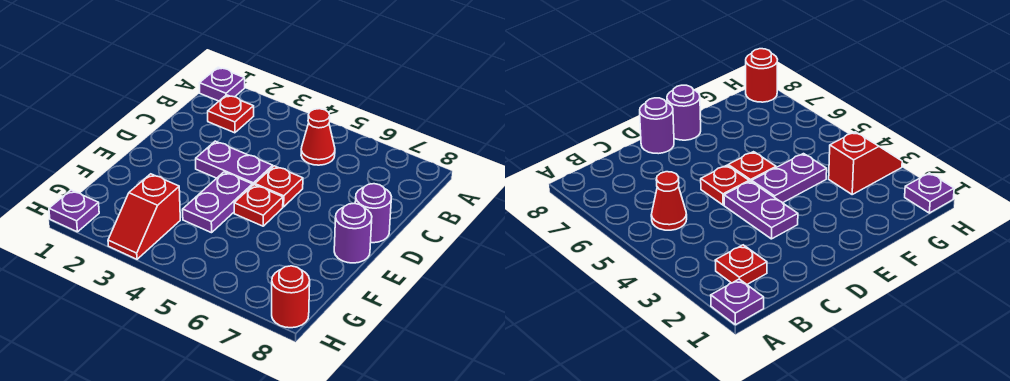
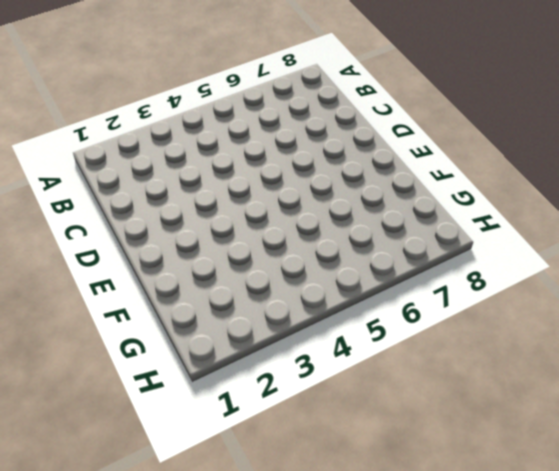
none -> purple plate A1 level 1
none -> red plate B2 level 1
none -> red cone B5 level 1

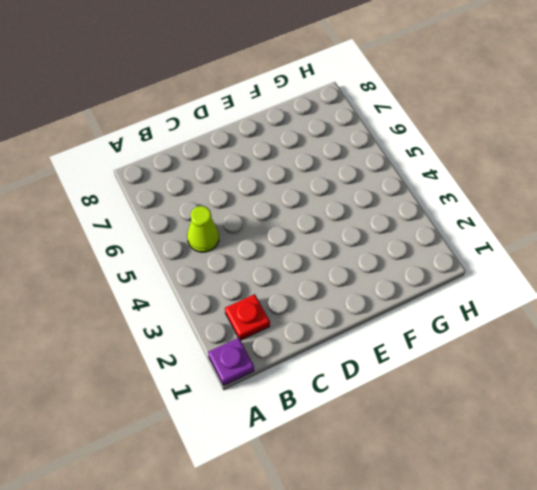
lime cone B5 level 1 -> red cone B5 level 1
none -> purple plate D3:D4 level 1
none -> red plate D5 level 1
none -> purple round brick D8 level 1

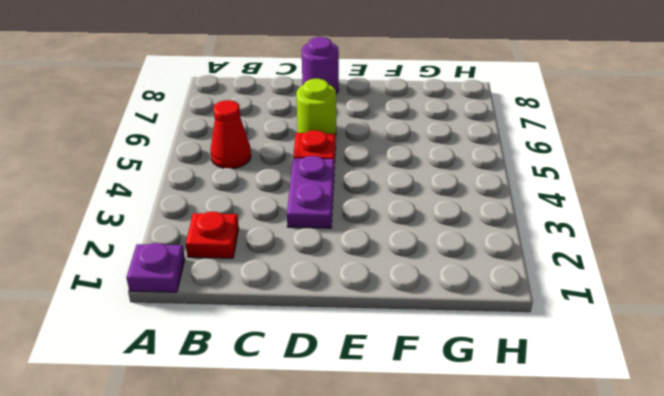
lime round brick D6 level 1 -> none
none -> purple plate E4:F4 level 1
none -> red plate E5 level 1
none -> purple round brick E8 level 1

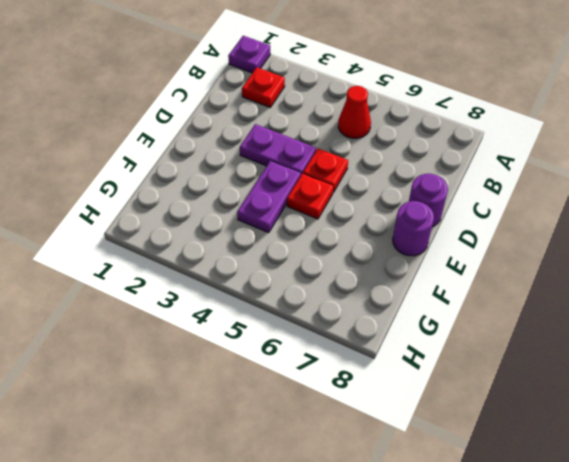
none -> red slope G3:H3 level 1 top G
none -> purple plate H1 level 1
none -> red round brick H8 level 1

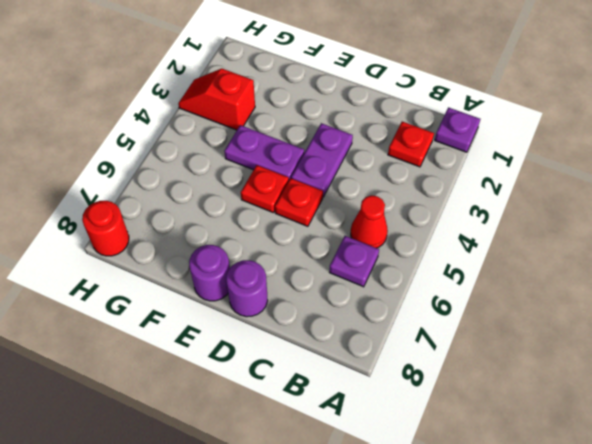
purple plate B6 level 1 -> purple plate H1 level 1

